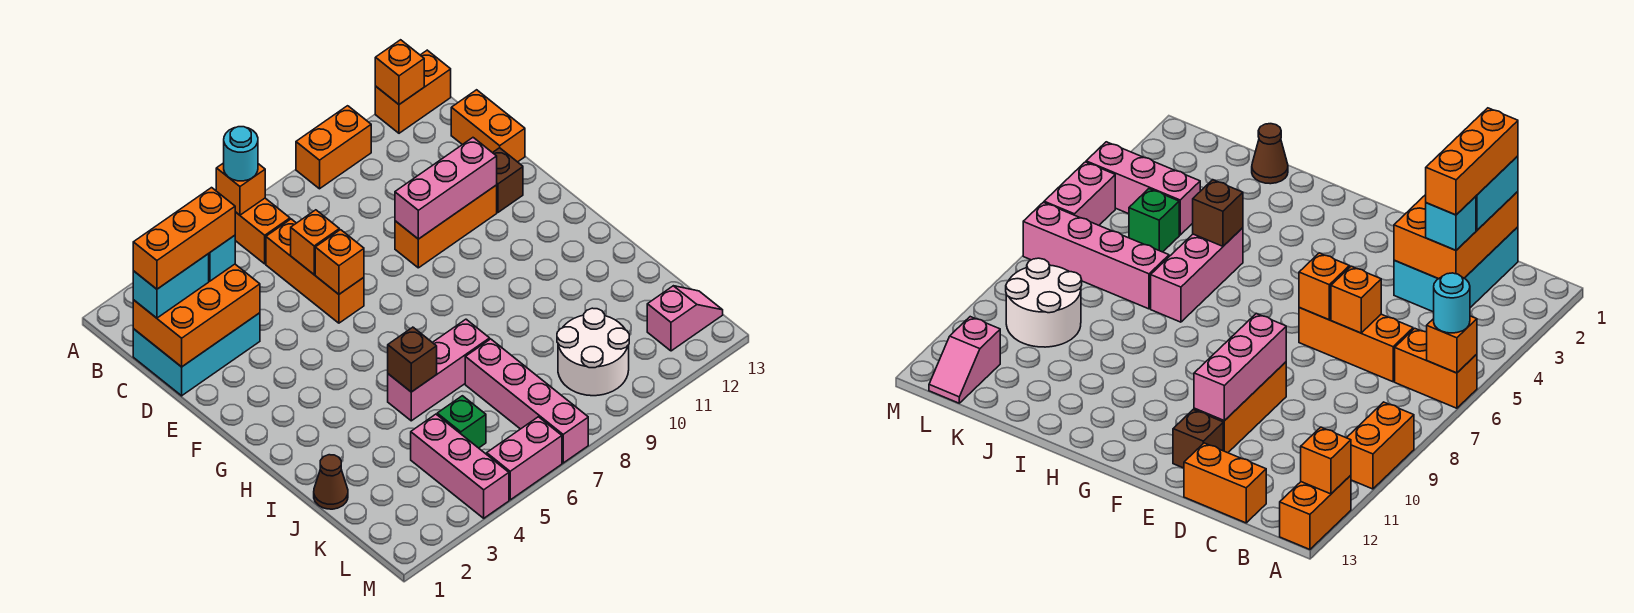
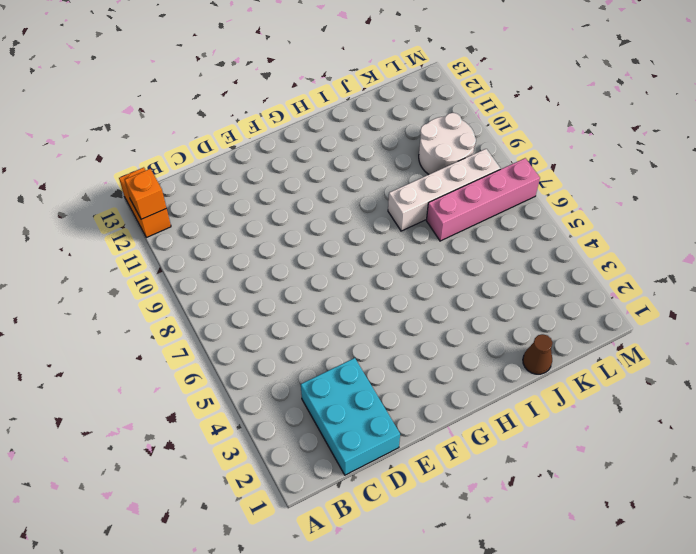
white brick I8:L8 level 1 -> none
none -> orange brick A6:B6 level 1
none -> orange brick A9:A10 level 1
none -> orange brick C6:E6 level 1

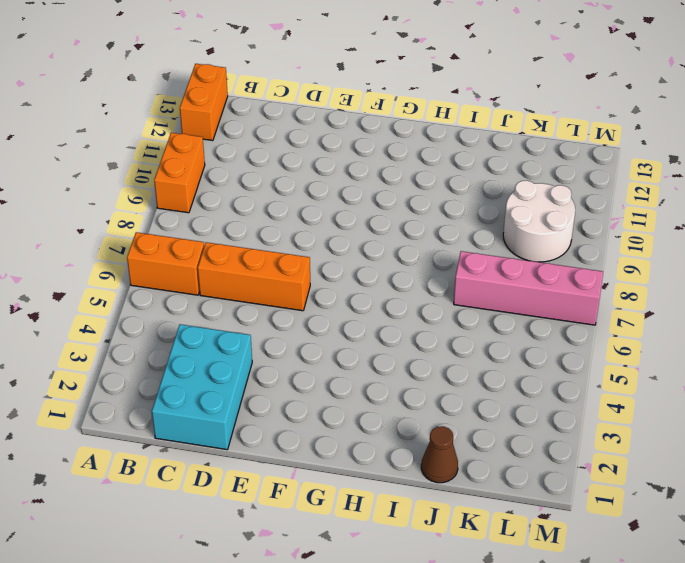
none -> orange brick C13:D13 level 1
none -> orange brick E9:E11 level 1
none -> brown brick E12 level 1

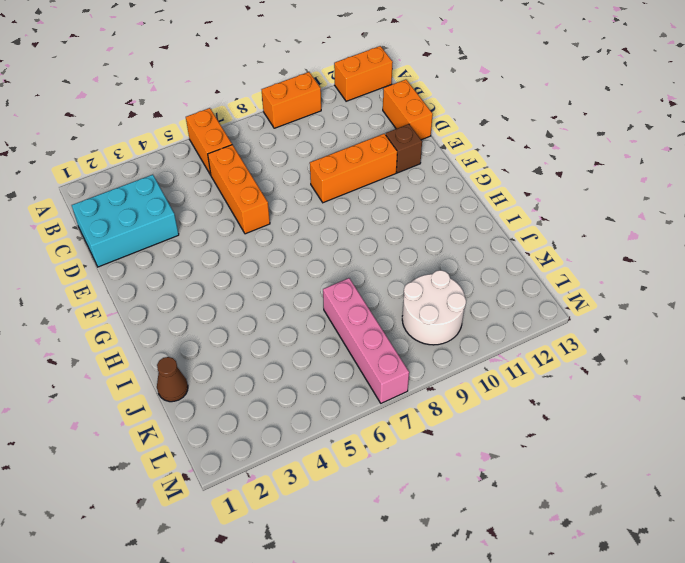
none -> pink brick I5:I7 level 1
none -> pink brick K4:M4 level 1
none -> green brick K5 level 1

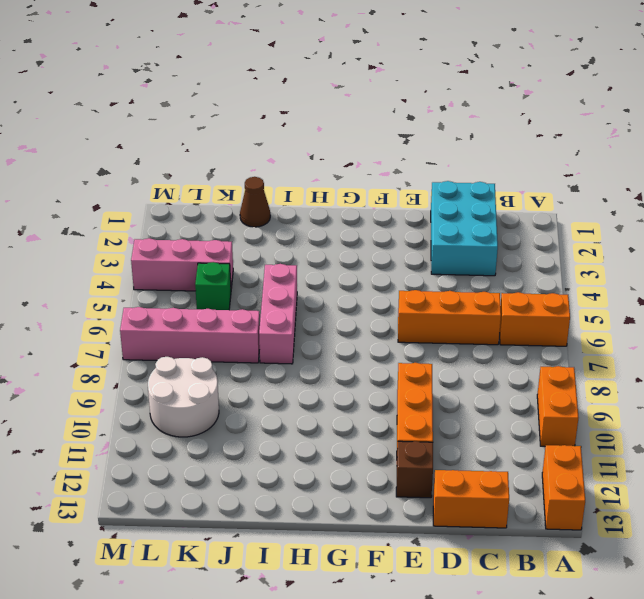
none -> pink slope L12:L13 level 1 top 12
none -> pink brick M5:M6 level 1
none -> orange brick A6 level 2

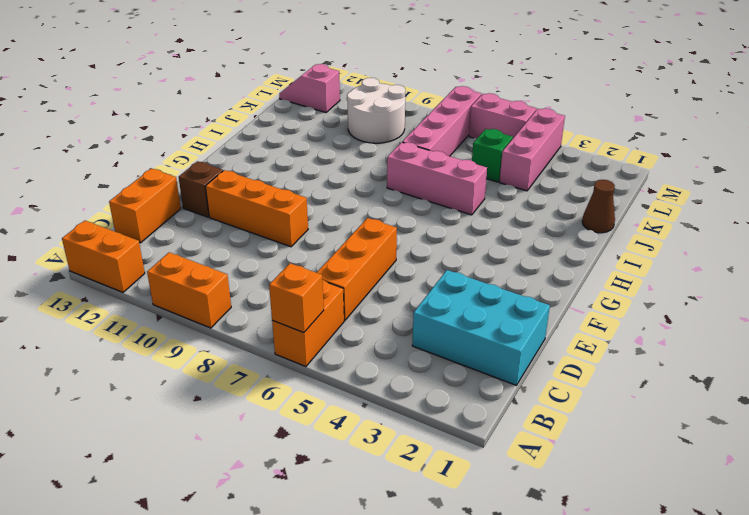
none -> orange brick A12 level 2
none -> orange brick C1:D3 level 2
none -> orange brick D6 level 2

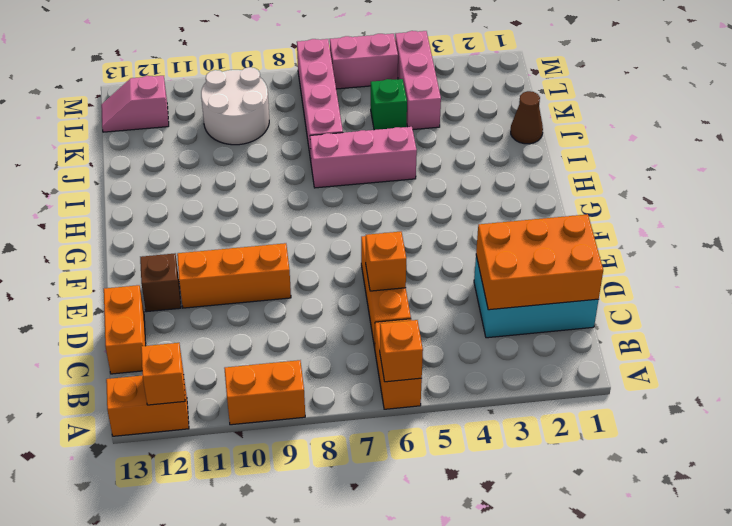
none -> orange brick E6 level 2
none -> pink brick E9:E11 level 2
none -> brown brick I5 level 2

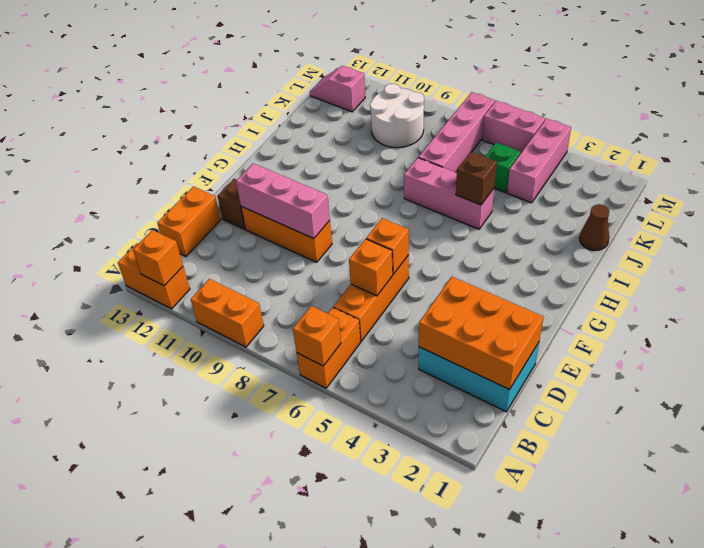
none -> cyan round brick A6 level 3
none -> cyan brick C1:C2 level 3
none -> cyan brick C3 level 3

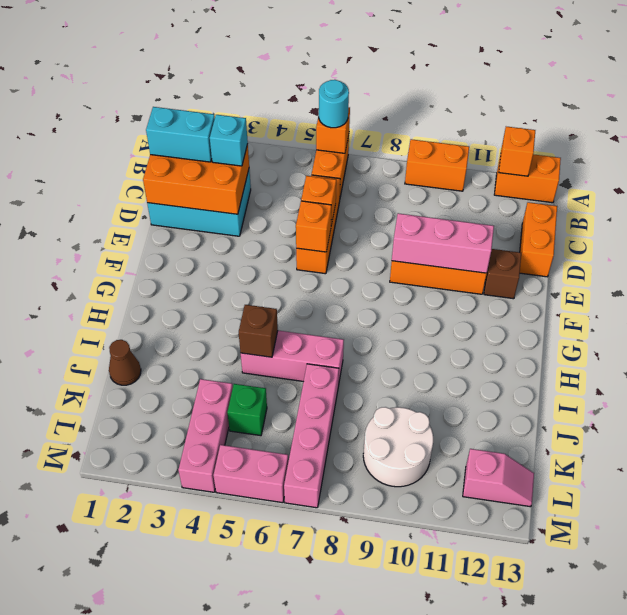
none -> orange brick C1:C3 level 4

